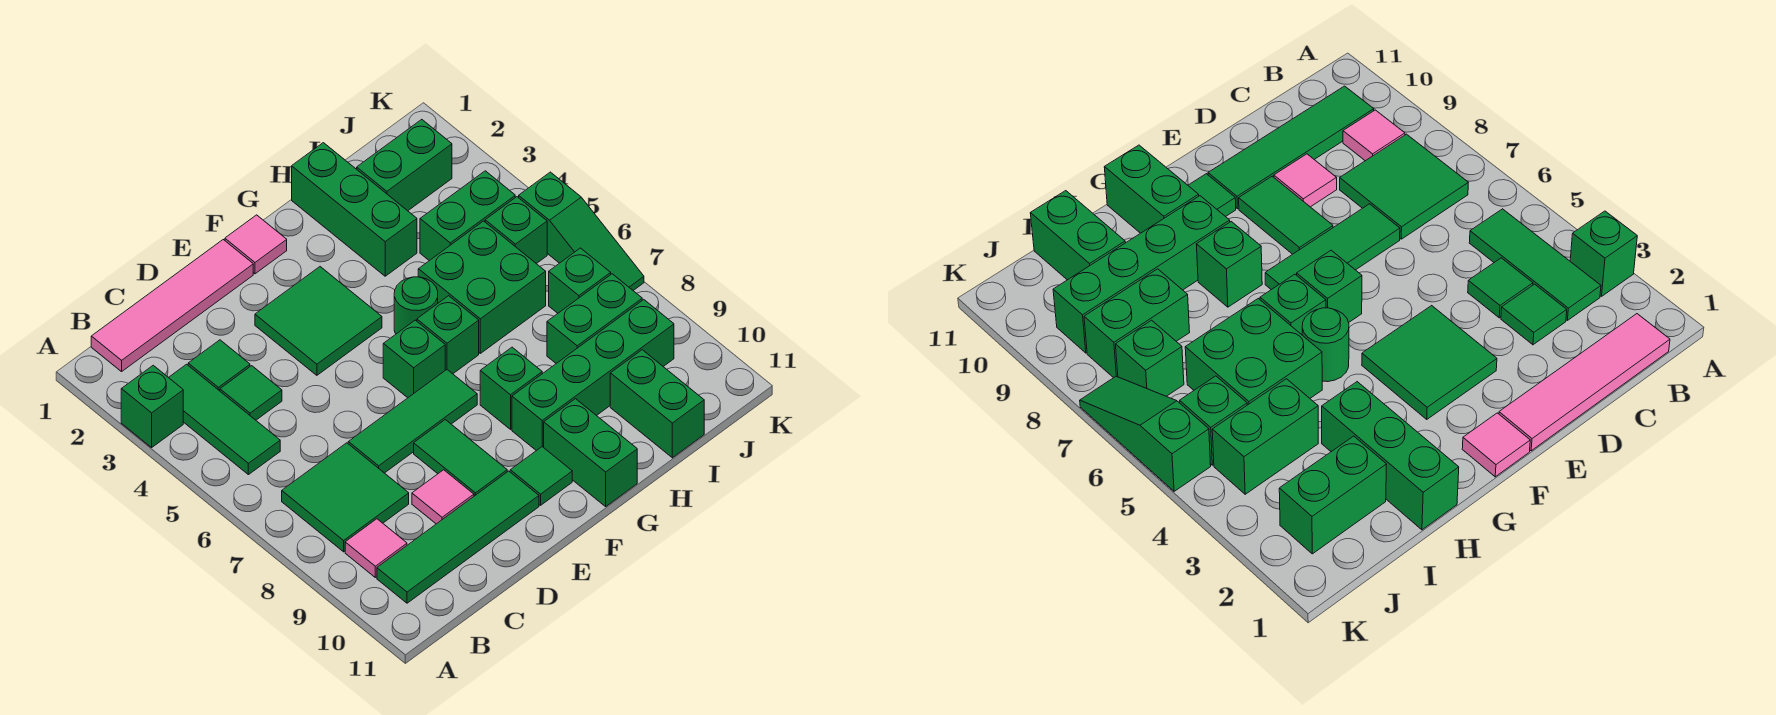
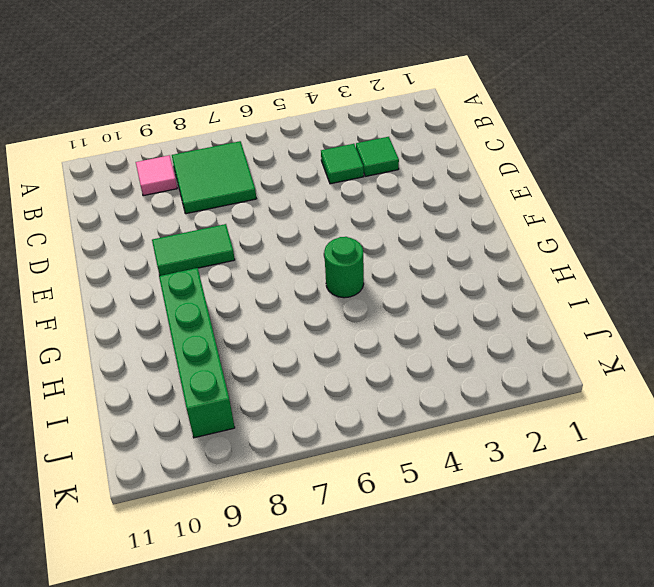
none -> green brick A3 level 1
none -> pink tile B1:E1 level 1
none -> green tile B3:B5 level 1

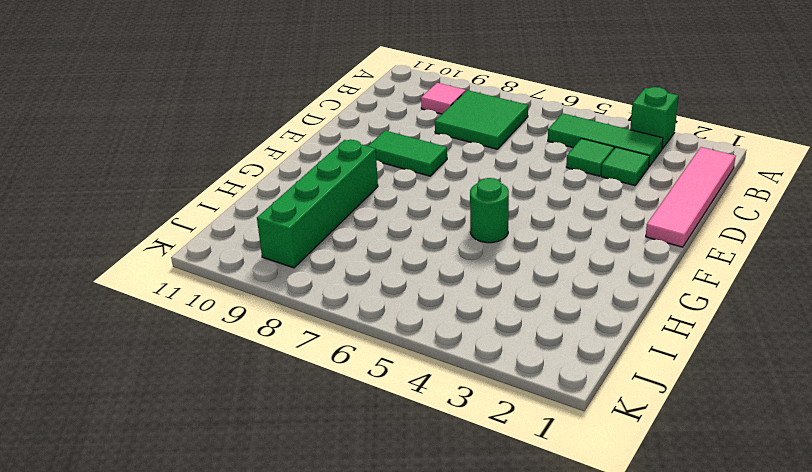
none -> green tile B10:E10 level 1
none -> green tile D7:F7 level 1
none -> pink tile D9 level 1

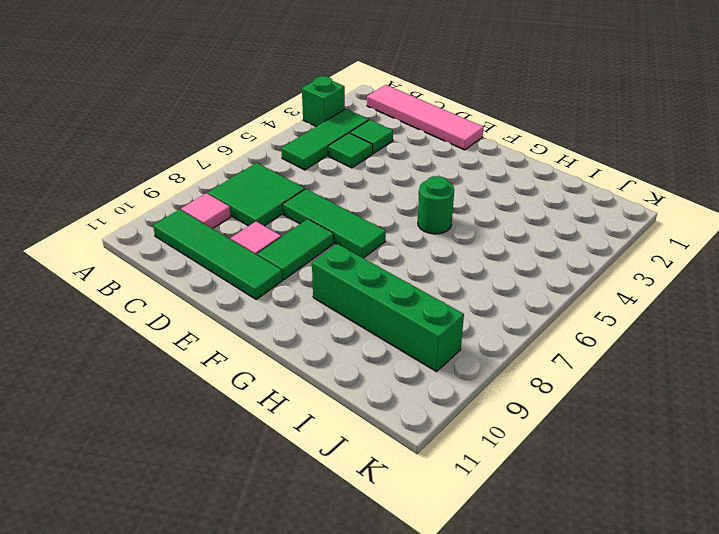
none -> green tile E3:F4 level 1
none -> pink tile F1 level 1
none -> green brick F6 level 1

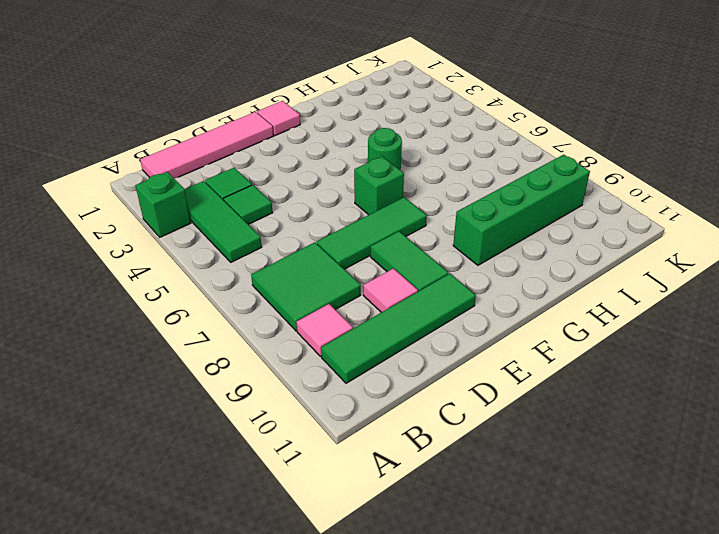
none -> green tile E3:F4 level 1
none -> green tile F10 level 1
none -> green brick G6 level 1

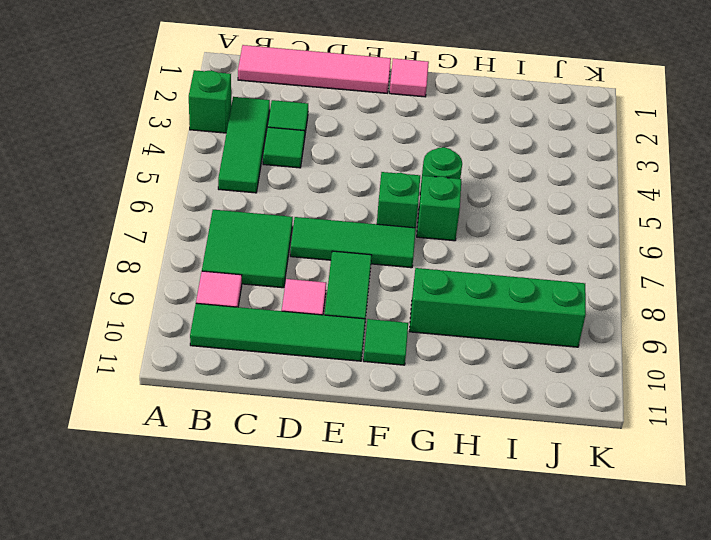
none -> green tile E3:F4 level 1
none -> green brick G8 level 1
none -> green brick G10:G11 level 1

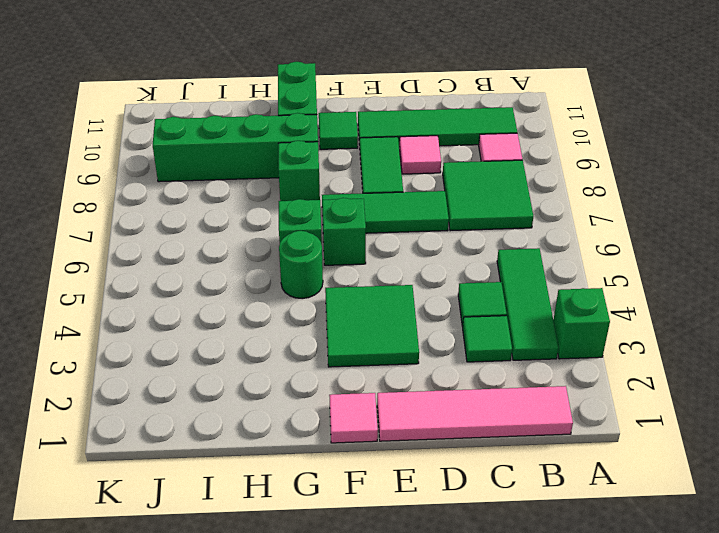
none -> green brick H1:H3 level 1
none -> green brick H5:I6 level 1
none -> green brick I2:J2 level 1

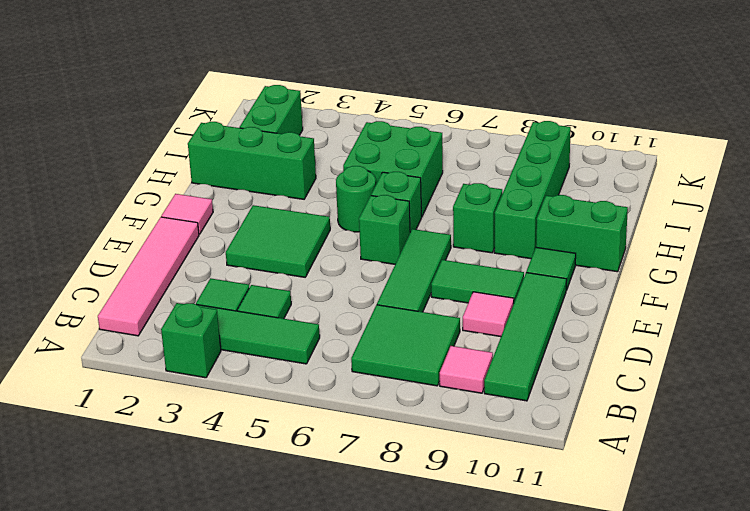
none -> green brick I4:J4 level 1
none -> green brick I8:J8 level 1
none -> green brick I10:I11 level 1

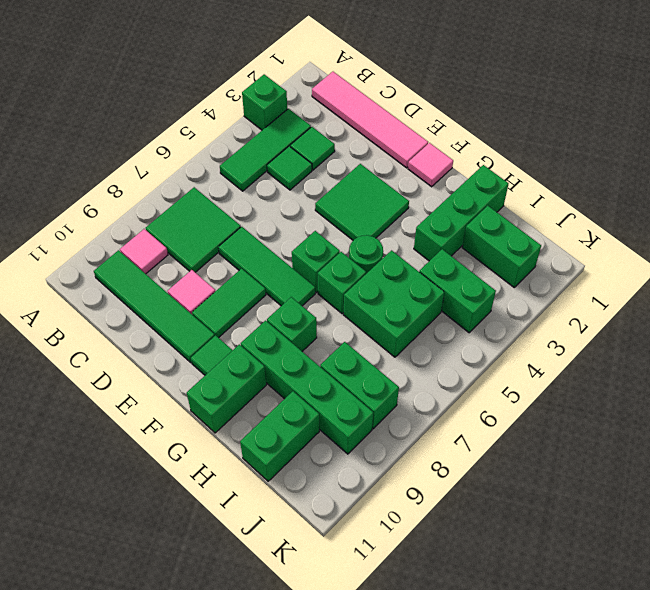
none -> green brick J5 level 1
none -> green brick J7 level 1
none -> green slope K5:K7 level 1 top 5

